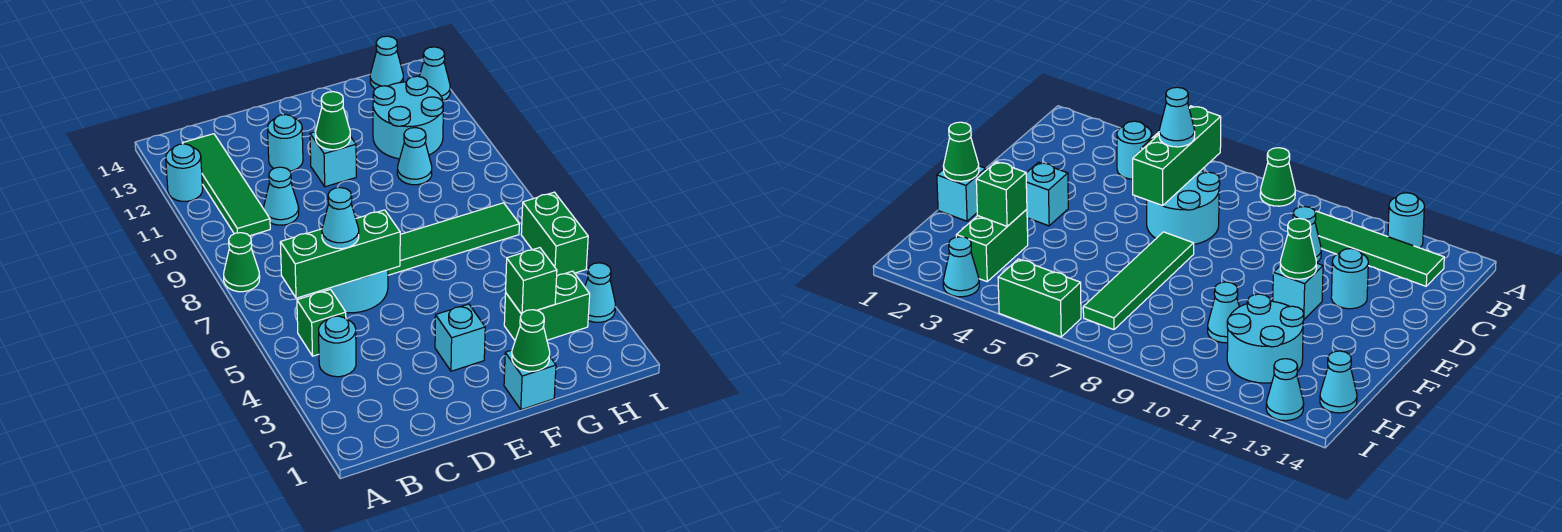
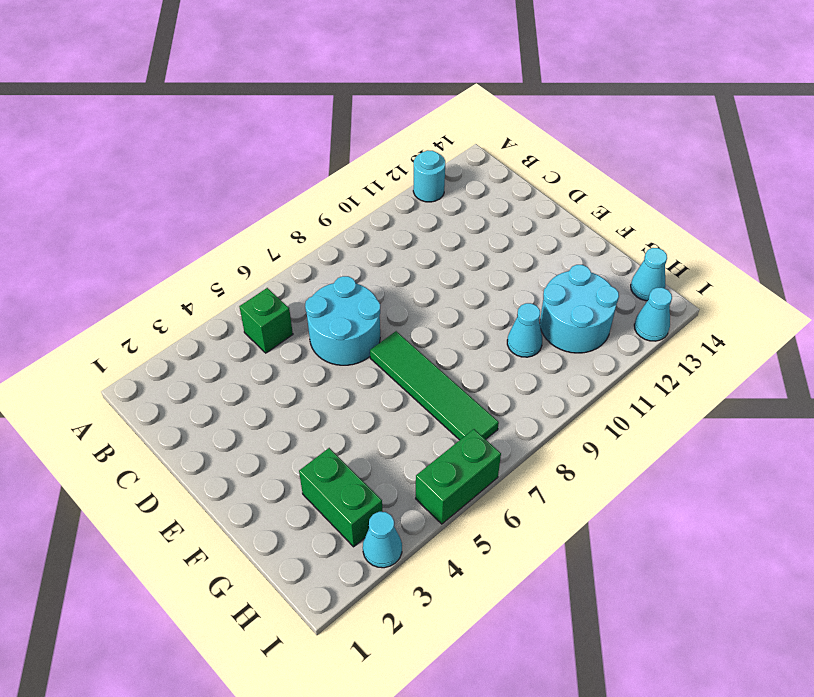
none -> green cone A8 level 1
none -> cyan round brick B4 level 1
none -> green tile B10:B13 level 1

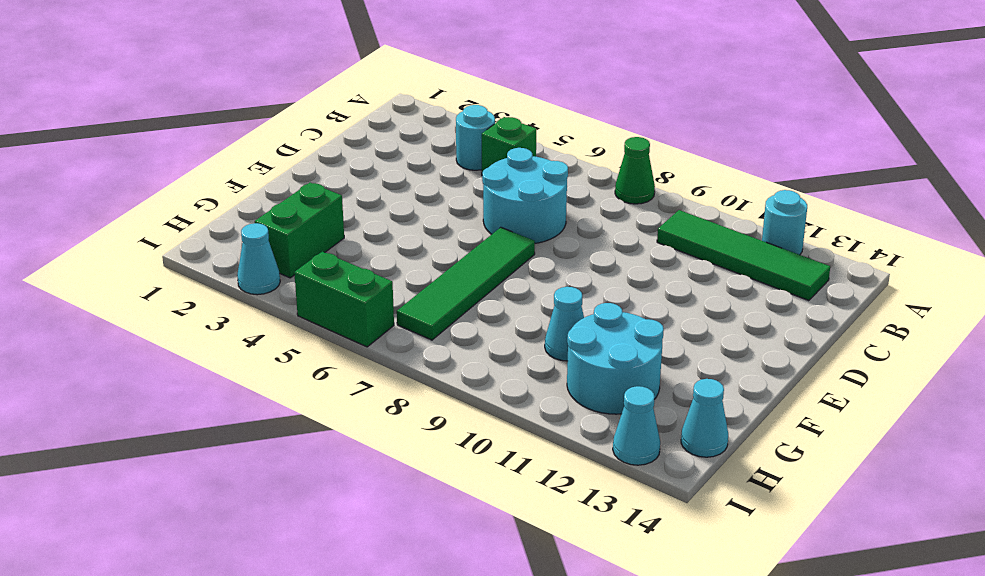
none -> cyan cone C10 level 1
none -> cyan round brick D12 level 1
none -> cyan brick E3 level 1

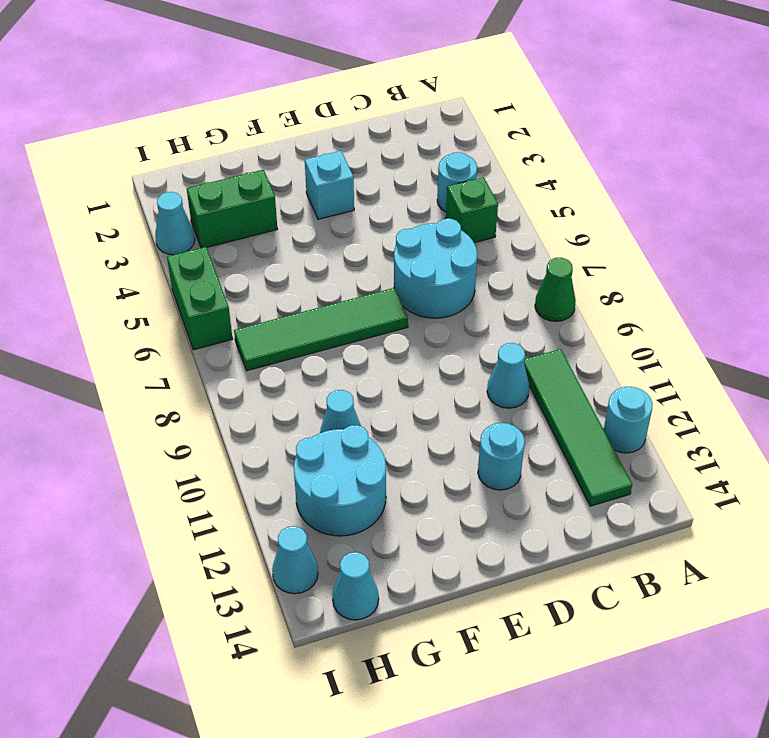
none -> cyan brick E11 level 1
none -> cyan brick F1 level 1
none -> green brick B6:D6 level 2

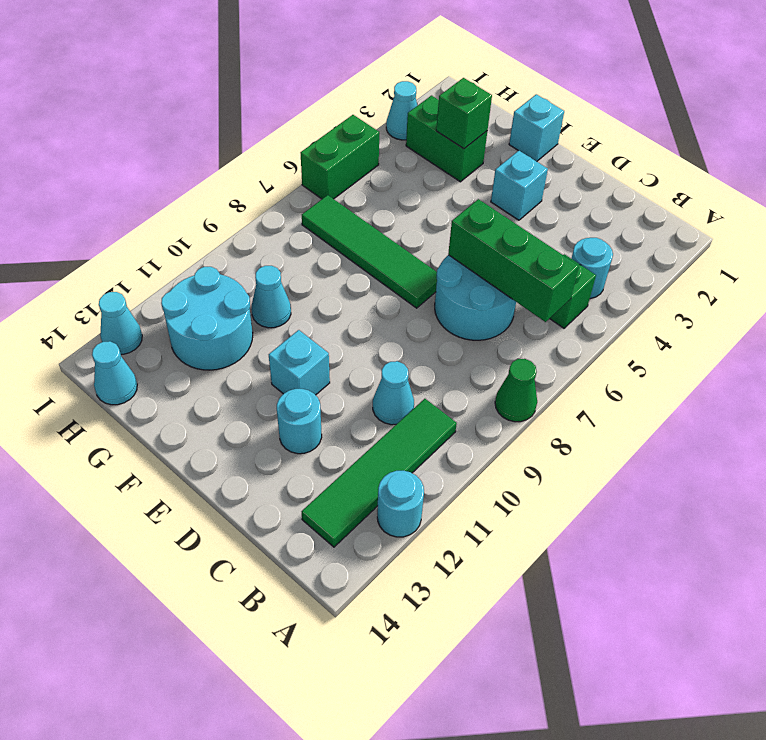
none -> green cone E11 level 2
none -> green cone F1 level 2
none -> cyan cone C6 level 3

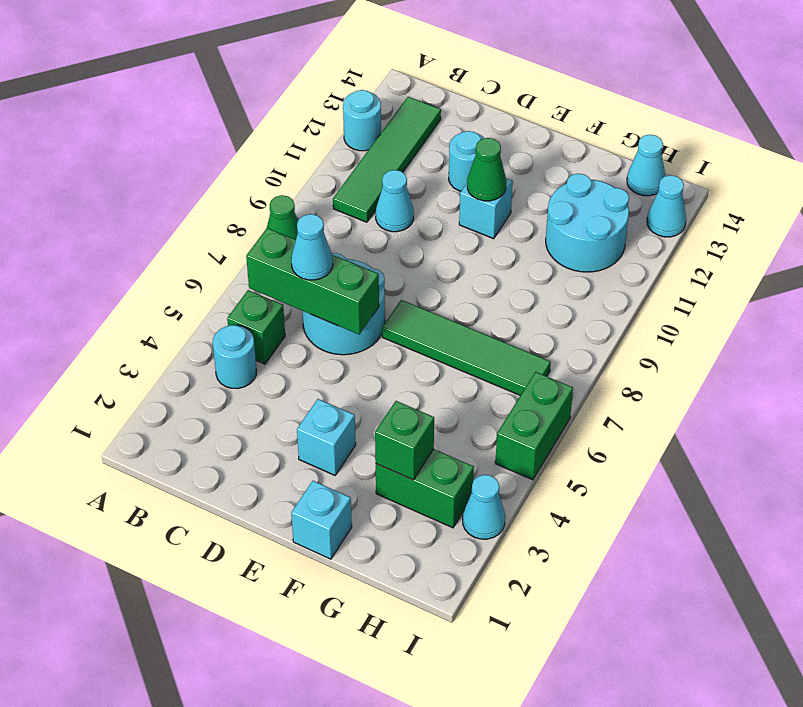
none -> cyan cone G10 level 1
none -> green cone F1 level 2

